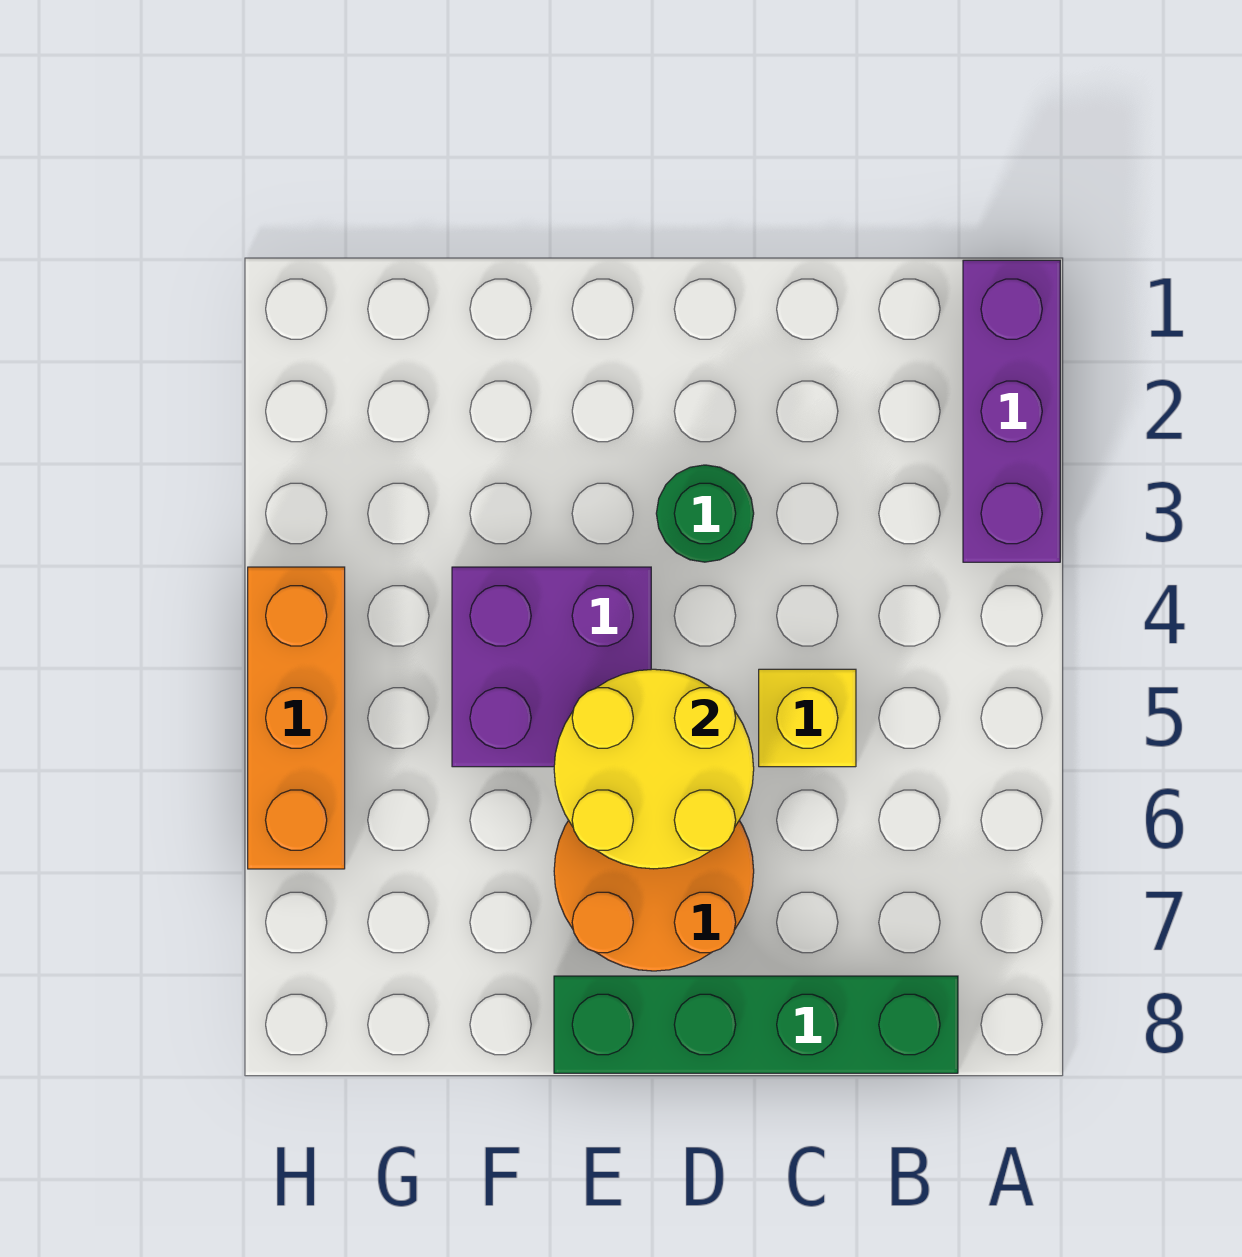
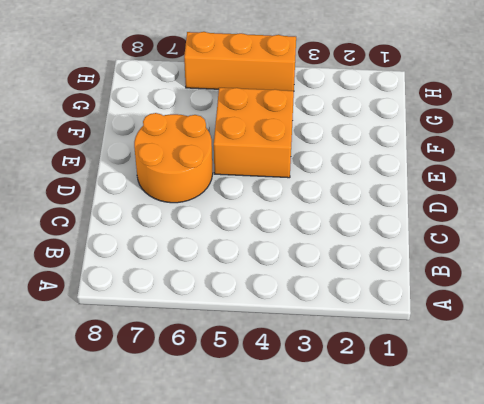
orange brick E4:F5 level 1 -> purple brick E4:F5 level 1
none -> purple brick A1:A3 level 1
none -> green brick B8:E8 level 1

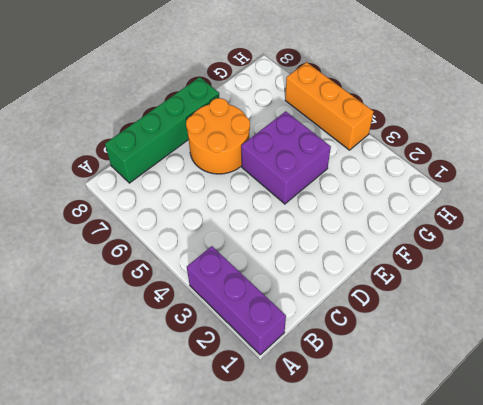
none -> yellow brick C5 level 1
none -> green round brick D3 level 1

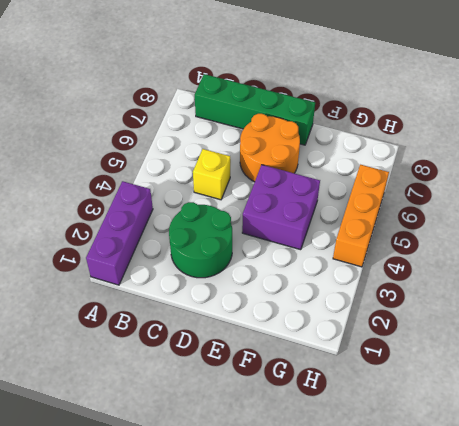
green round brick C2:D3 level 1 -> green round brick D3 level 1
none -> yellow round brick D5:E6 level 2

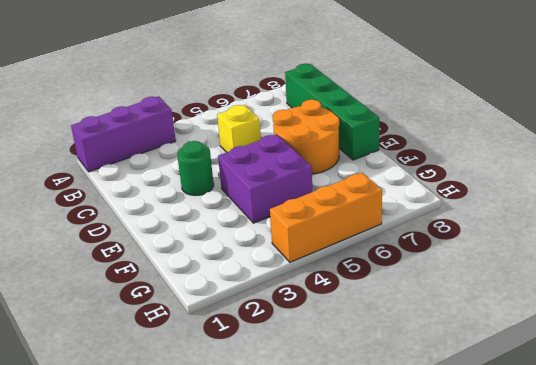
none -> yellow round brick D5:E6 level 2

